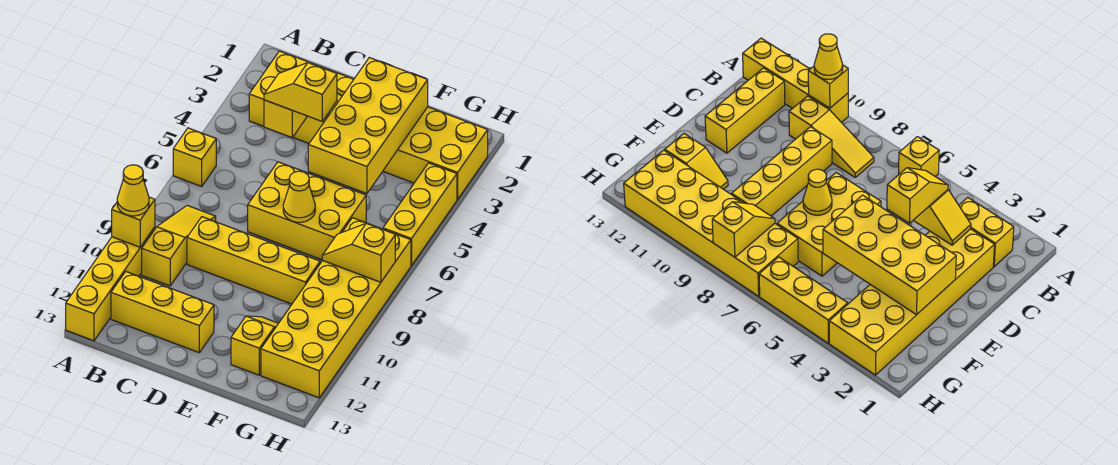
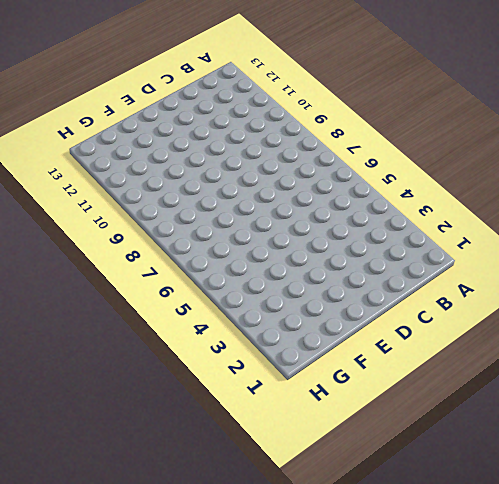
none -> yellow brick A6 level 1
none -> yellow brick A10:A13 level 1
none -> yellow brick B2:B3 level 1

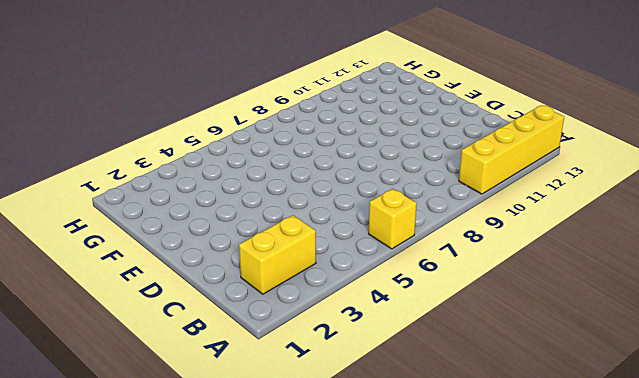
none -> yellow slope B8:B10 level 1 top 10
none -> yellow brick B12:D12 level 1
none -> yellow brick C2:H3 level 1

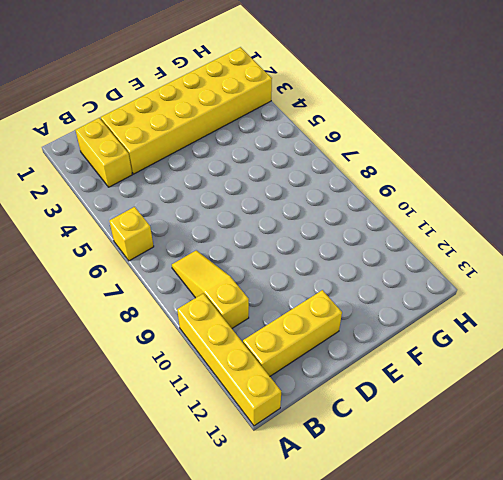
none -> yellow brick C9:F9 level 1
none -> yellow brick D6:F7 level 1
none -> yellow slope F11:F12 level 1 top 12

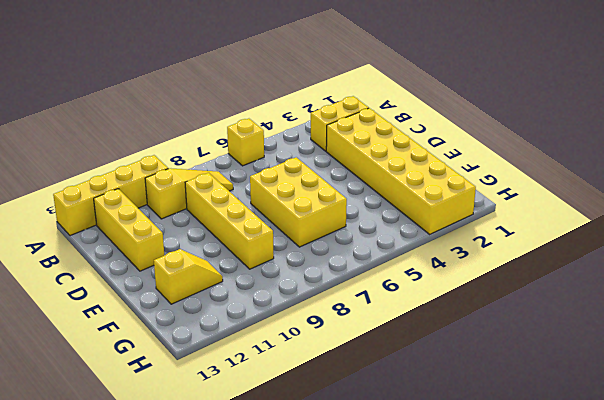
none -> yellow brick G7:H12 level 1
none -> yellow brick H4:H6 level 1
none -> yellow brick A10 level 2

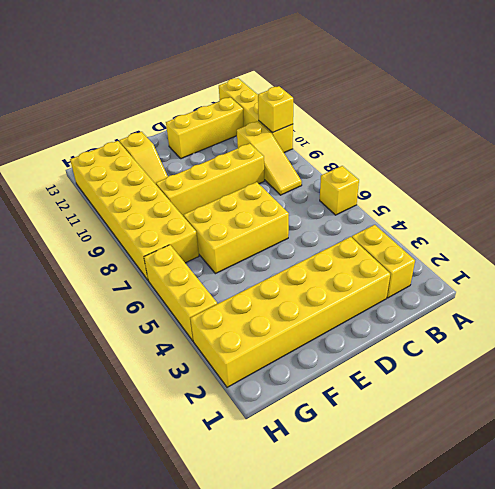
none -> yellow slope C3:C4 level 2 top 4
none -> yellow brick E2:F5 level 2
none -> yellow cone E7 level 2

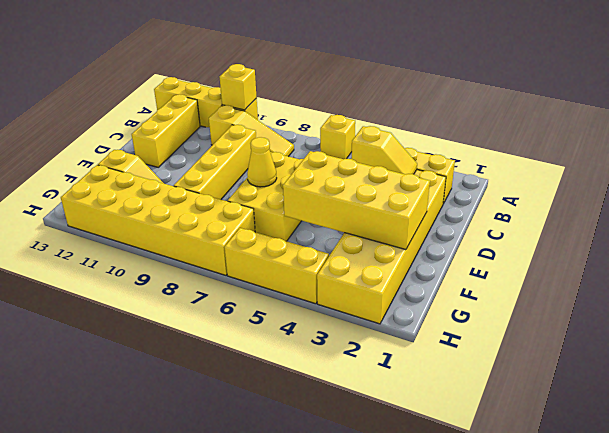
none -> yellow slope G8:H8 level 2 top H
none -> yellow cone A10 level 3
none -> yellow slope C4:D4 level 3 top D

